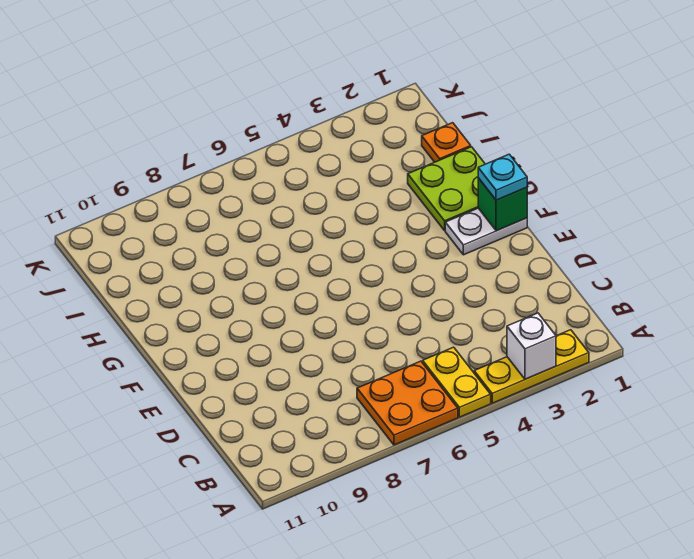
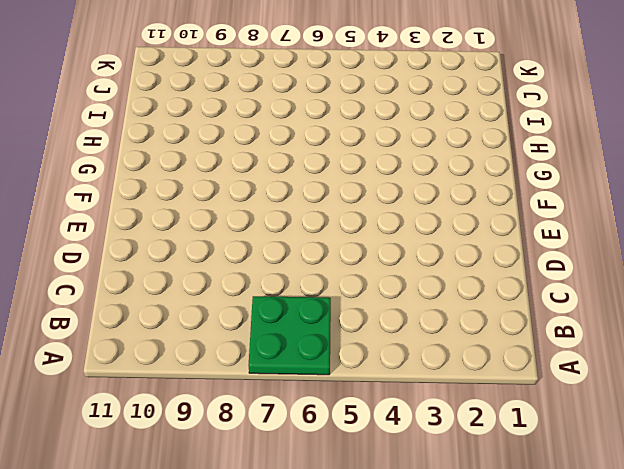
green plate A6:B7 level 1 -> orange plate A6:B7 level 1
none -> yellow plate A2:A4 level 1
none -> yellow plate A5:B5 level 1

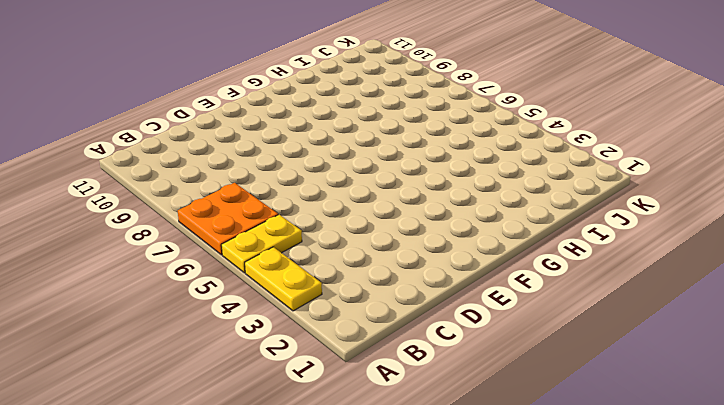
yellow plate A3:A4 level 1 -> yellow plate A2:A4 level 1
none -> white plate F1:F2 level 1
none -> lime plate G1:H2 level 1

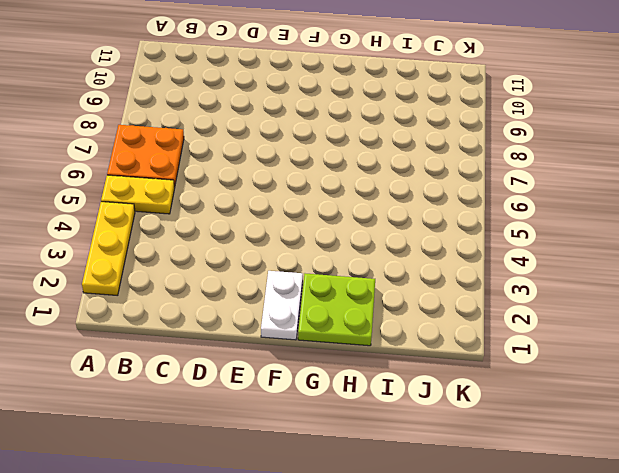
none -> orange plate I1 level 1
none -> white brick A3 level 2

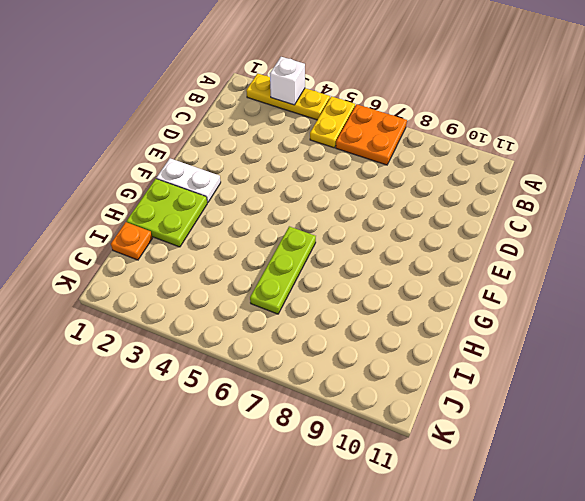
lime plate G6:I6 level 1 -> none
none -> green brick F1 level 2
none -> cyan plate F1 level 3

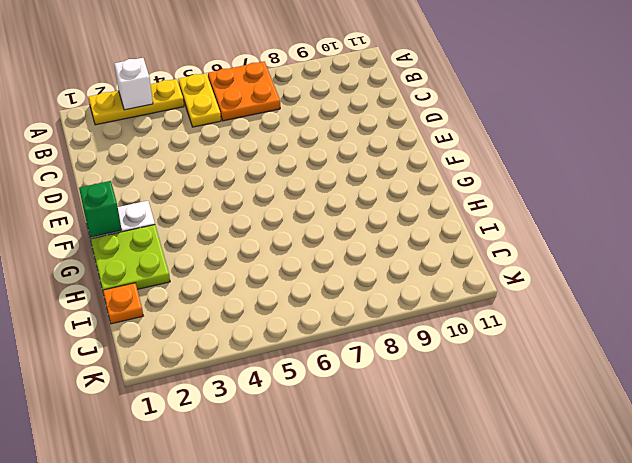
none -> cyan plate F1 level 3

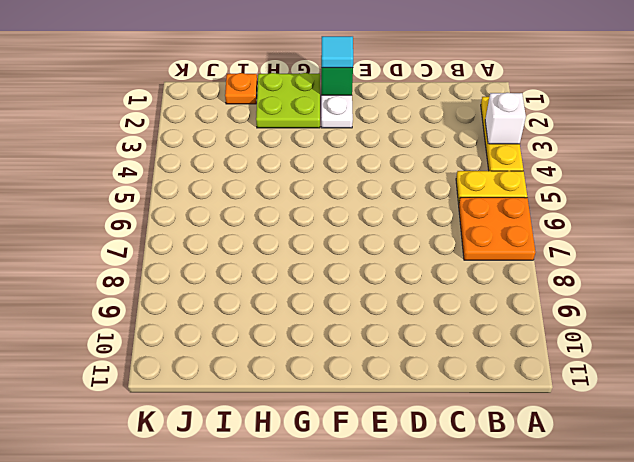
cyan tile F1 level 3 -> cyan plate F1 level 3

